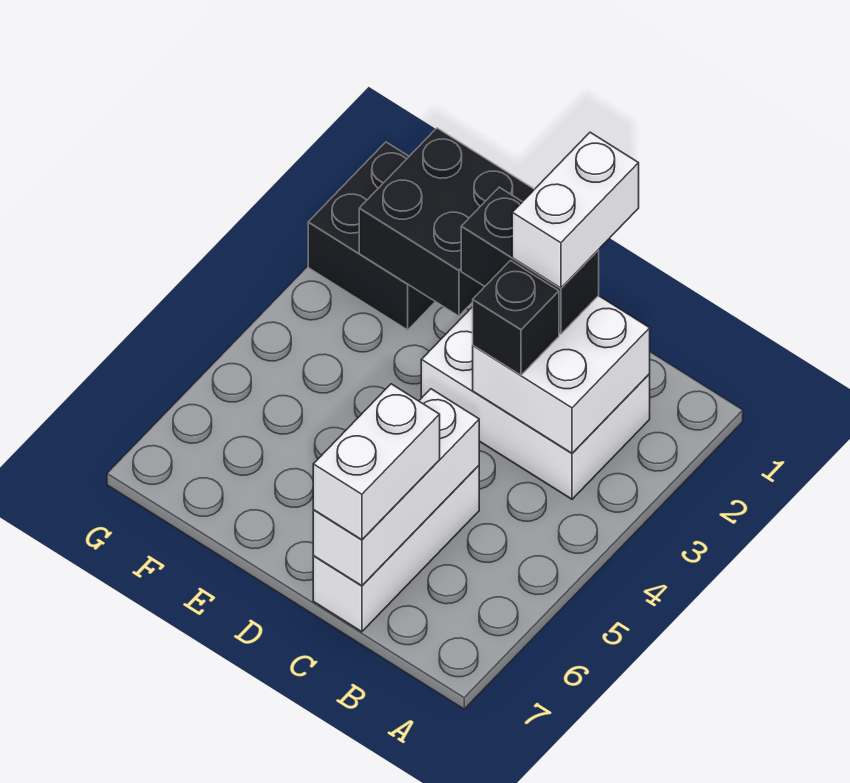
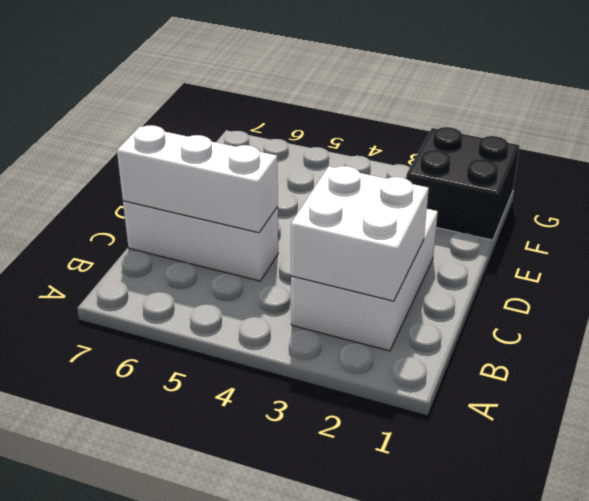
none -> black brick E1:F2 level 2
none -> black brick C2:D2 level 3

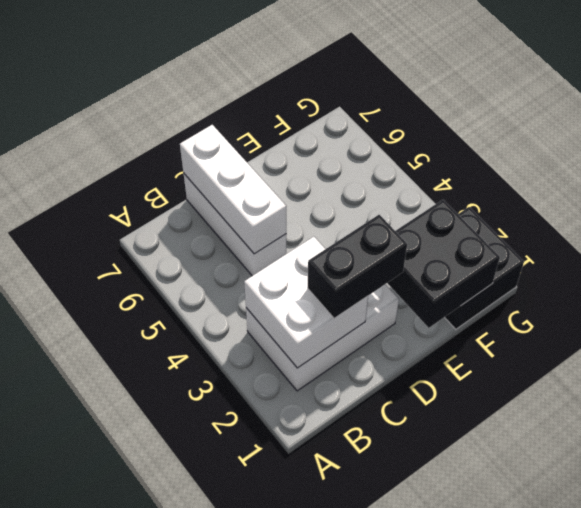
none -> black brick C3 level 3
none -> white brick C6:C7 level 3

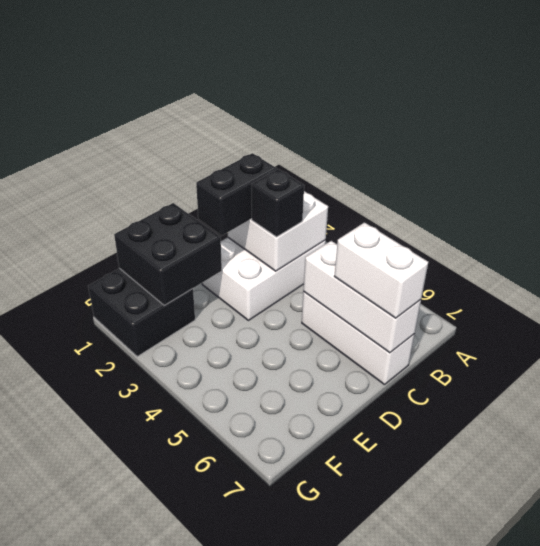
none -> white brick C1:C2 level 4

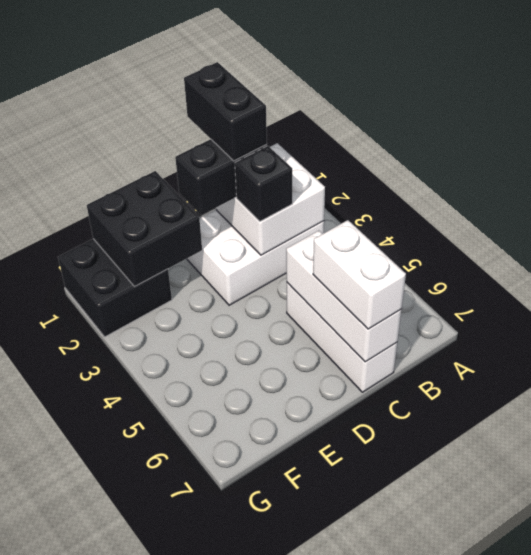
black brick C1:C2 level 4 -> white brick C1:C2 level 4

